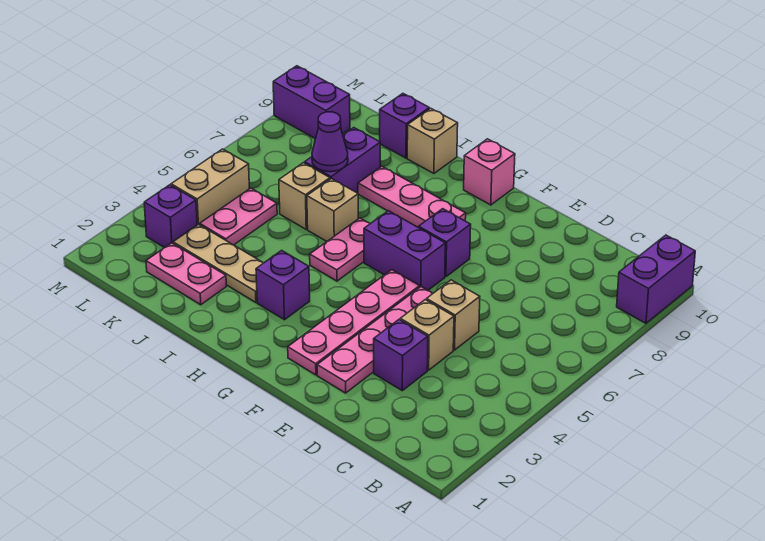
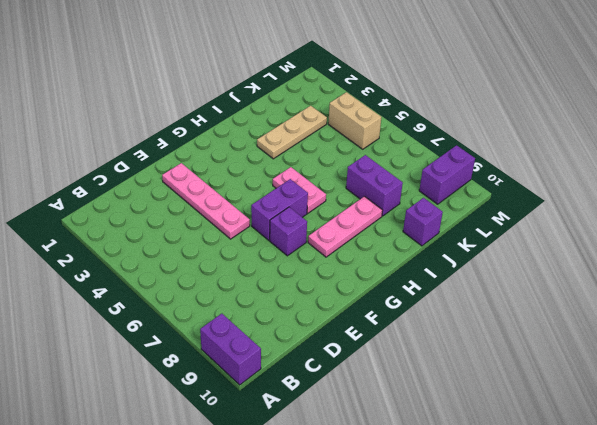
none -> purple brick D3 level 1
none -> tan brick D4 level 1
none -> tan brick D5 level 1

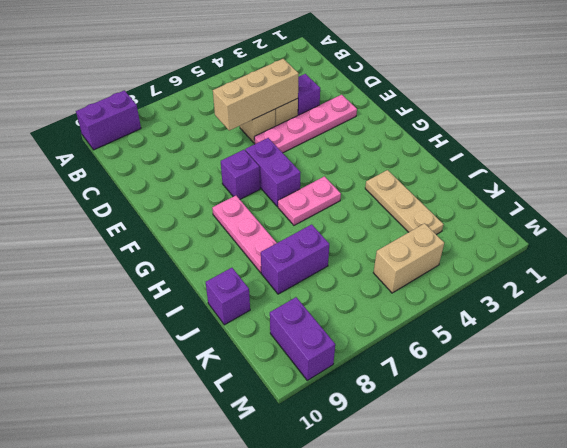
tan brick D4:D6 level 2 -> none
none -> pink plate F2:F5 level 1
none -> pink brick G10 level 1
none -> purple brick H3 level 1

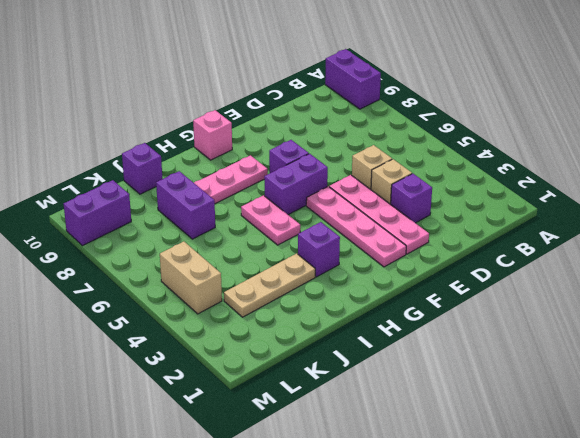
none -> tan brick I6 level 1
none -> tan brick I10 level 1
none -> pink plate J2:K2 level 1

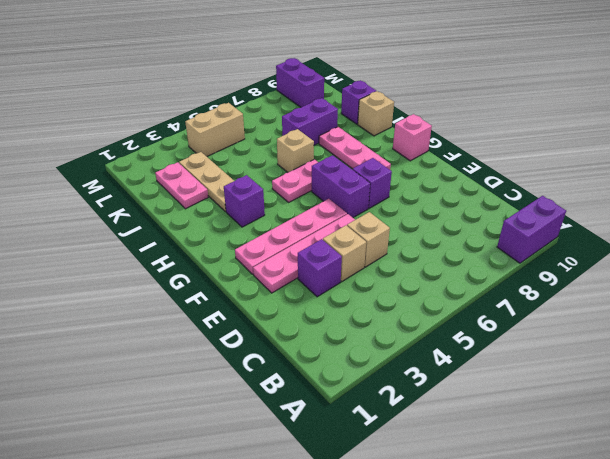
none -> tan brick J6 level 1
none -> pink plate K4:K5 level 1
none -> purple brick L3 level 1

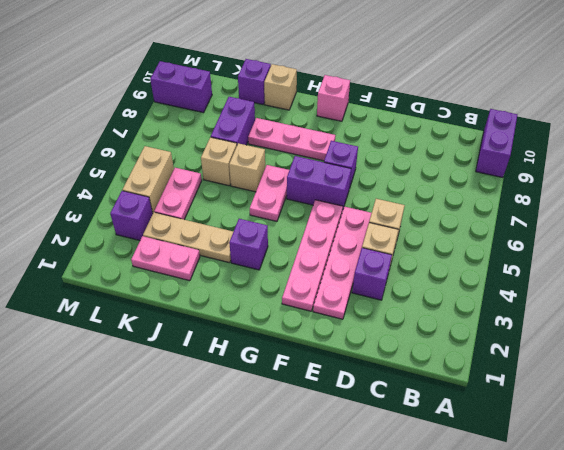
none -> purple cone J7 level 2

